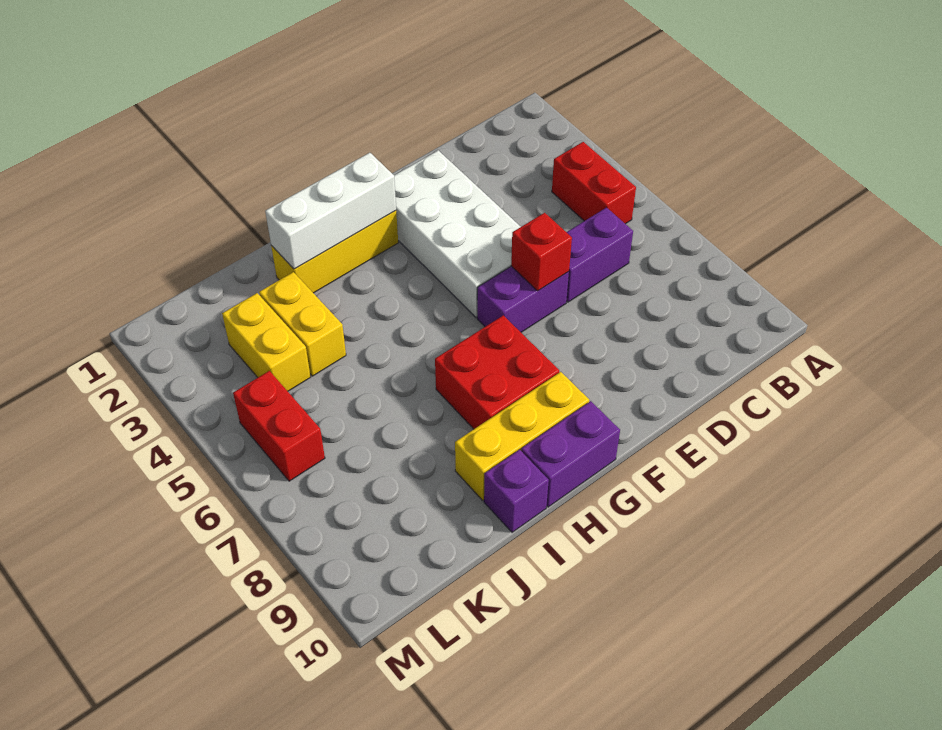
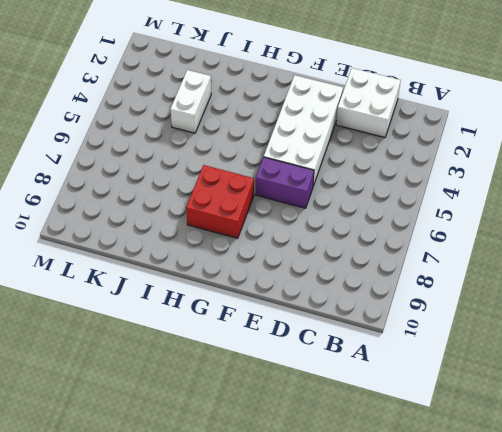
white brick C1:D2 level 1 -> none
white brick J3:J4 level 1 -> yellow brick J3:J4 level 1
none -> red brick B4:B5 level 1
none -> purple brick C6:D6 level 1
none -> yellow brick G2:I2 level 1

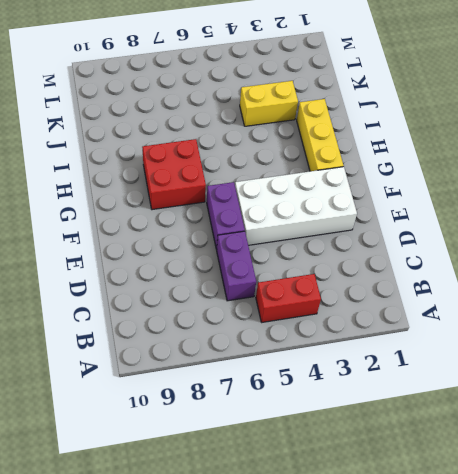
none -> yellow brick G9:I9 level 1
none -> purple brick G10:H10 level 1
none -> purple brick I10 level 1

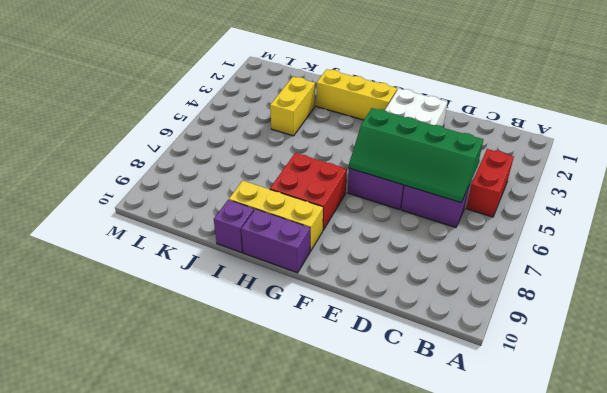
green slope C5:F6 level 2 top 5 -> red brick E6 level 2
none -> yellow brick K3:K4 level 1
none -> red brick L5:L6 level 1
none -> white brick G2:I2 level 2

